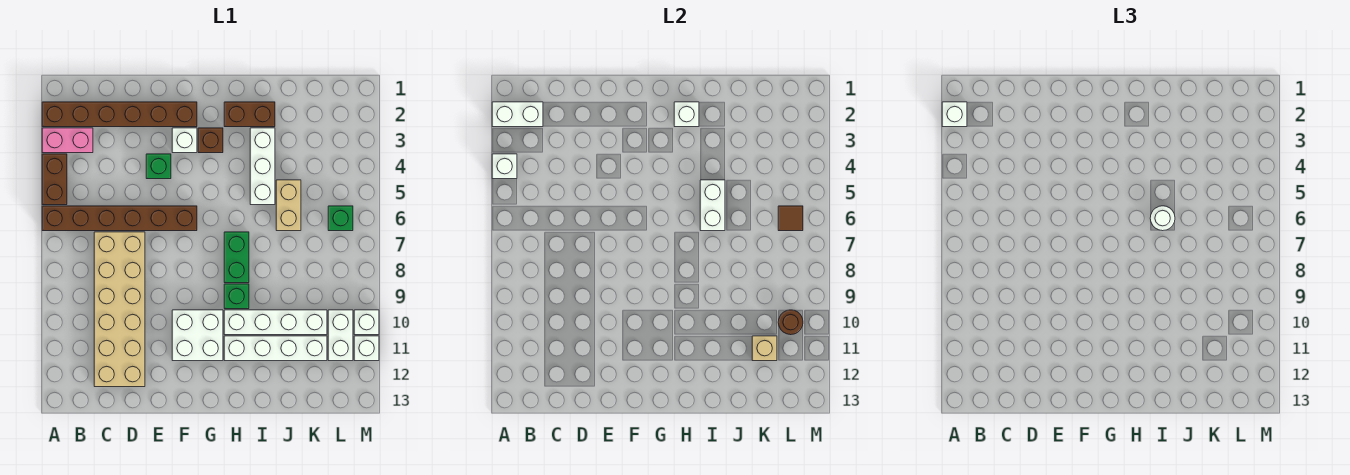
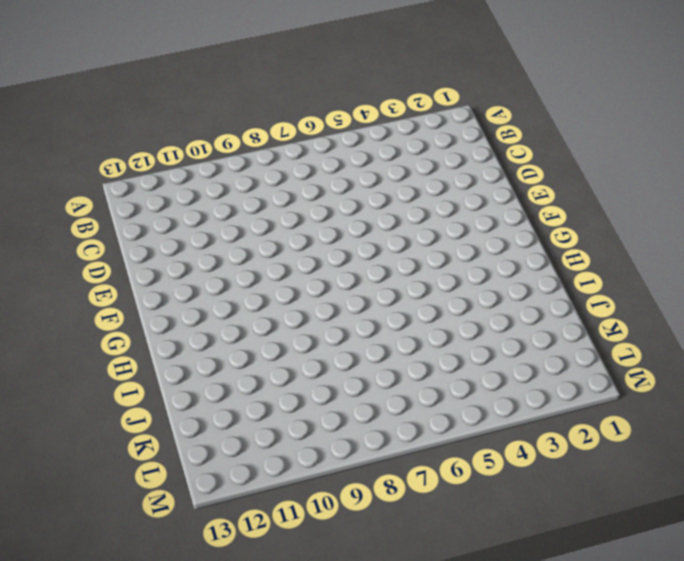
none -> brown brick A2:F2 level 1
none -> pink brick A3:B3 level 1
none -> brown brick A4:A5 level 1

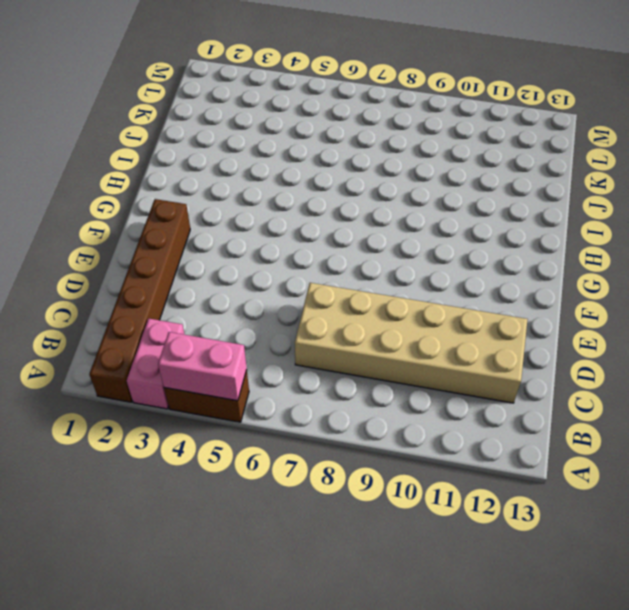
pink brick A4:A5 level 2 -> white brick A4 level 2
none -> brown brick A6:F6 level 1
none -> green brick E4 level 1
none -> white brick F3 level 1

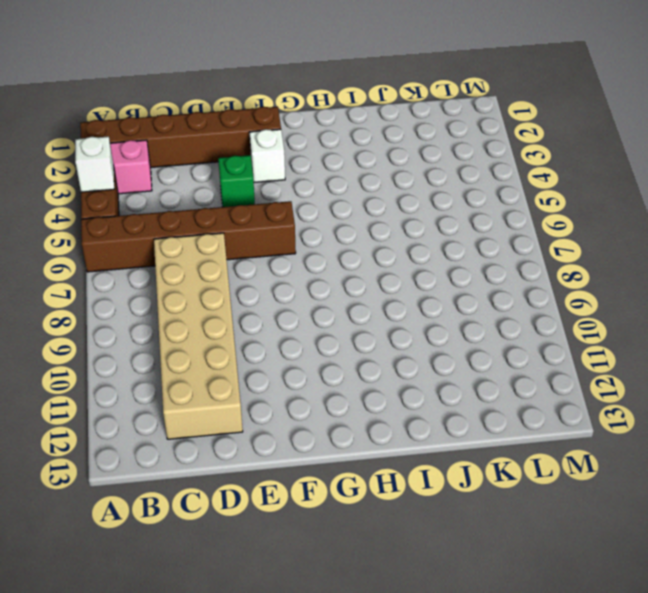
none -> white brick F10:G11 level 1
none -> brown brick G3 level 1
none -> brown brick H2:I2 level 1

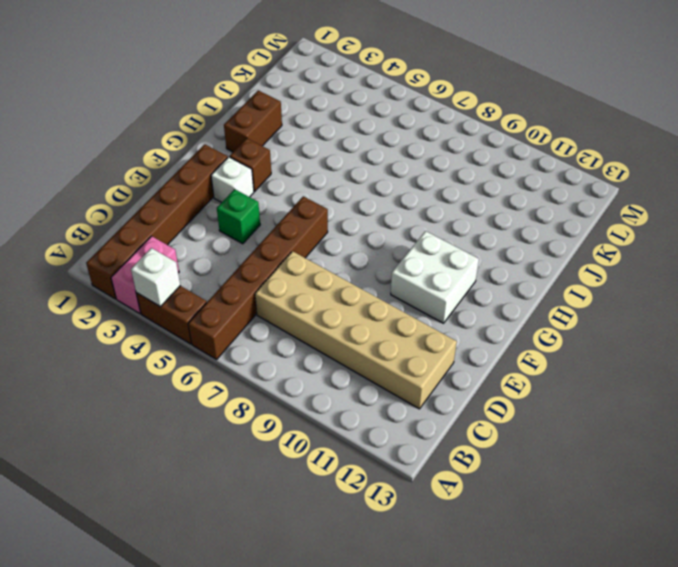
none -> green brick H7:H8 level 1
none -> green brick H9 level 1
none -> white brick H10:K10 level 1

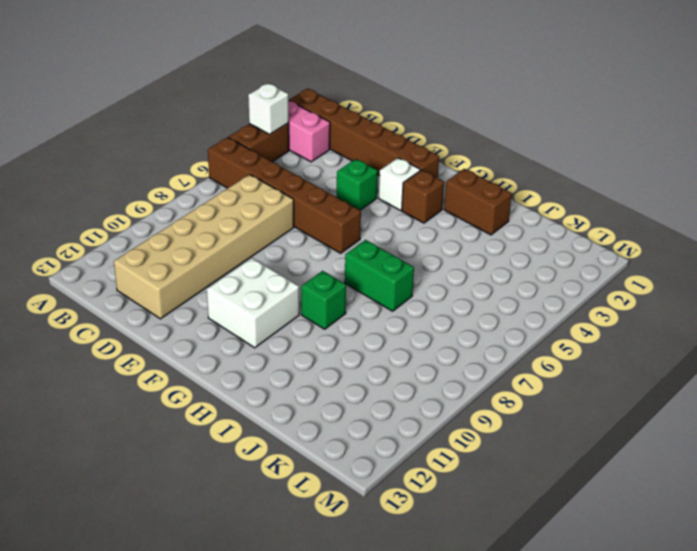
green brick H7:I7 level 1 -> green brick H7:H8 level 1
none -> white brick H10:K10 level 1
none -> white brick H11:K11 level 1
none -> white brick I3:I5 level 1

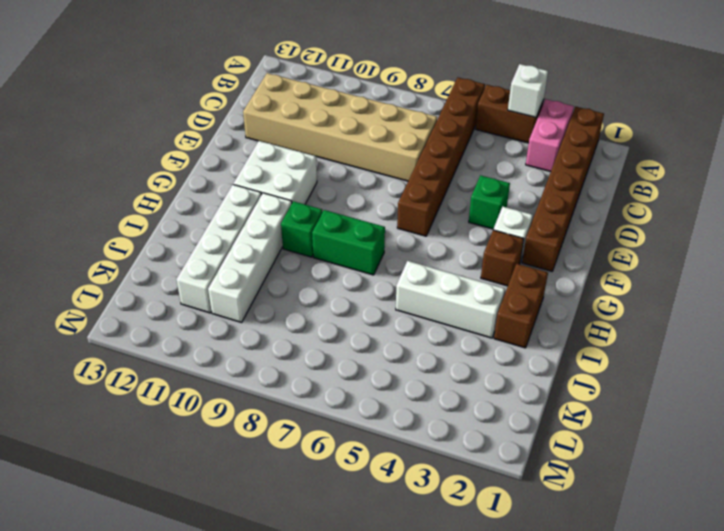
none -> tan brick J5:J6 level 1
none -> green brick L6 level 1
none -> white brick L10:L11 level 1

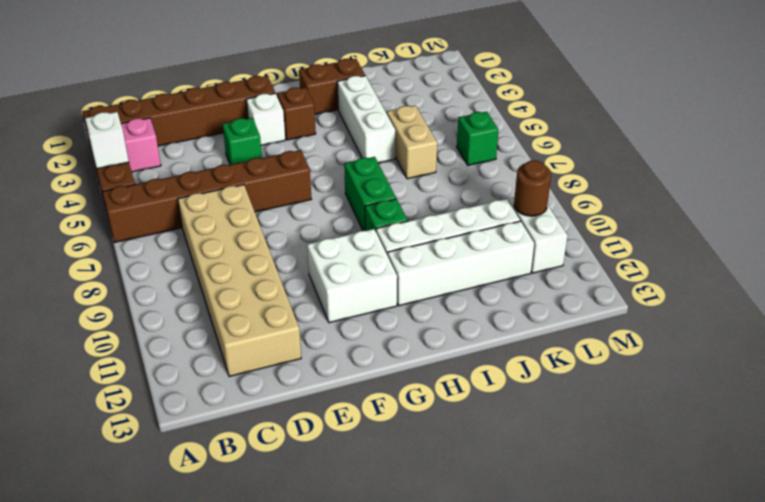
none -> white brick M10 level 1
none -> white brick M11 level 1
none -> white brick A2:B2 level 2

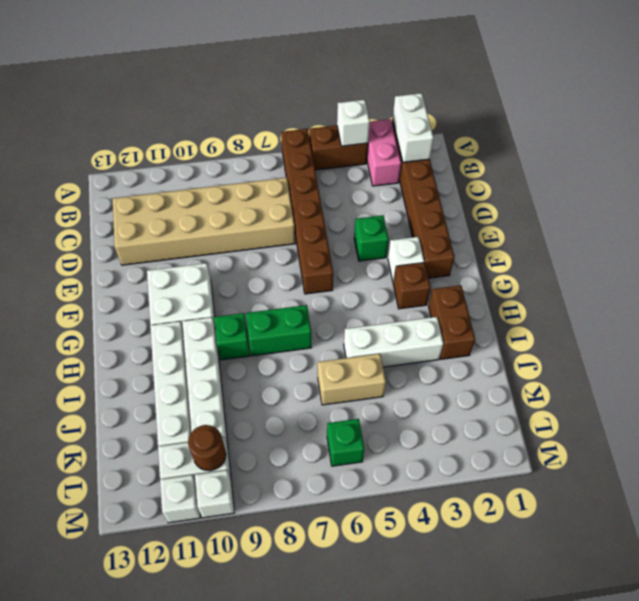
none -> white brick H2 level 2
none -> white brick I5:I6 level 2
none -> tan brick K11 level 2

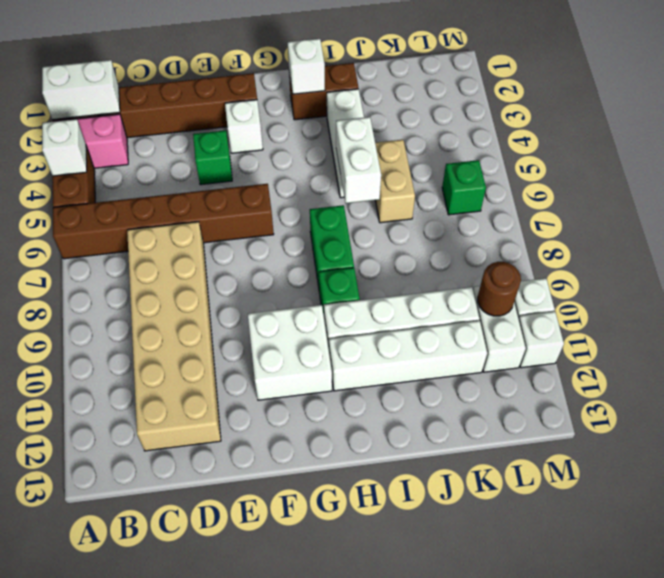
none -> brown brick G3 level 1
none -> tan brick K11 level 2
none -> brown tile L6 level 2

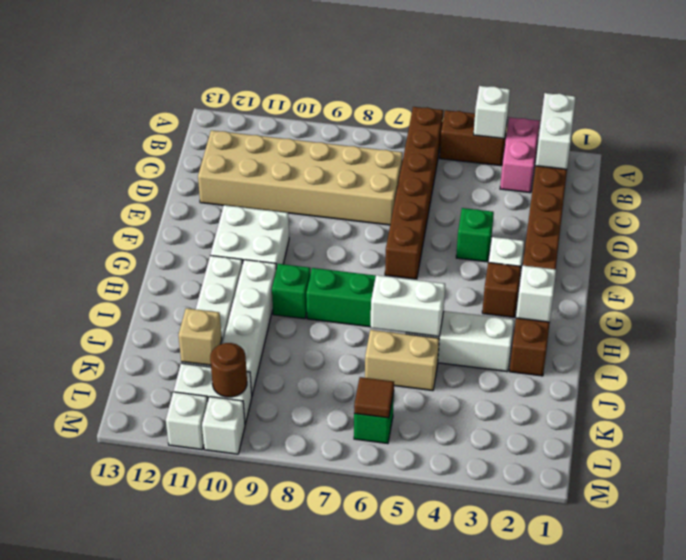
none -> white brick A2 level 3
none -> white round brick I6 level 3

